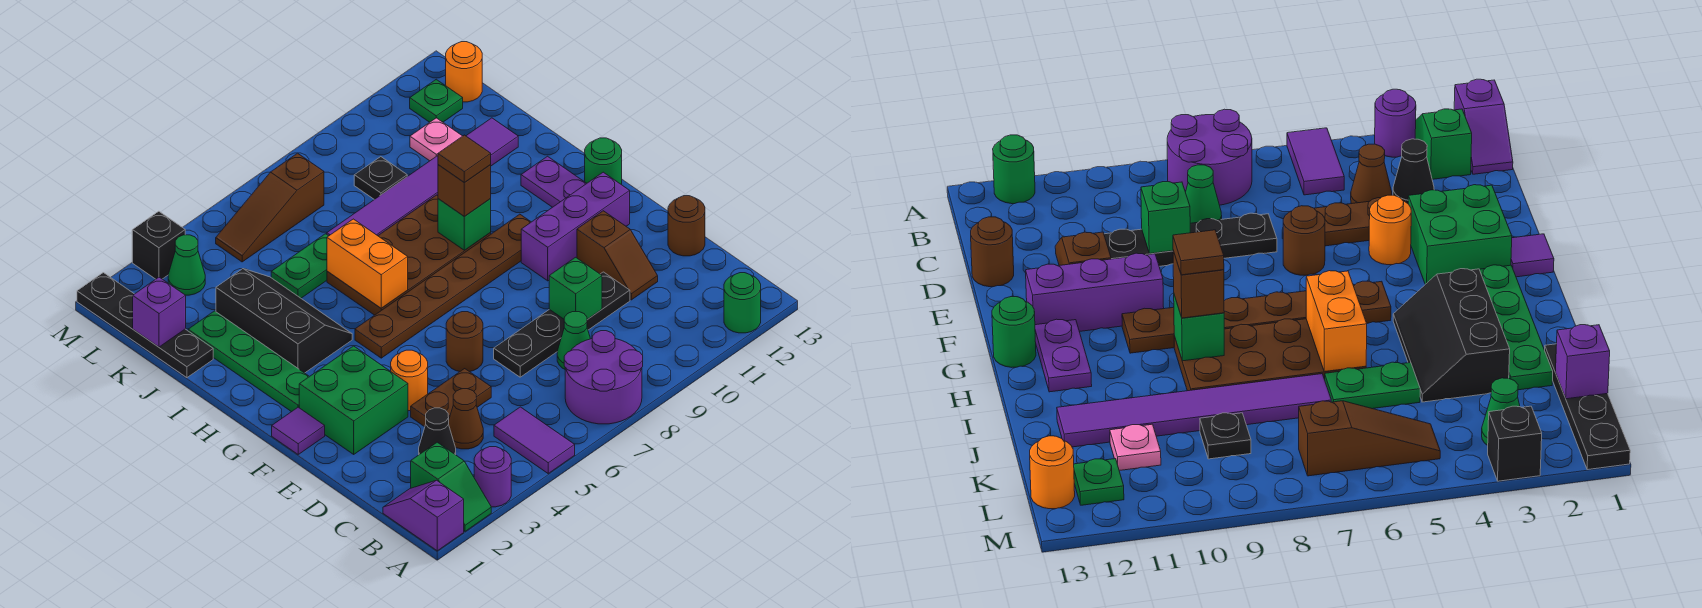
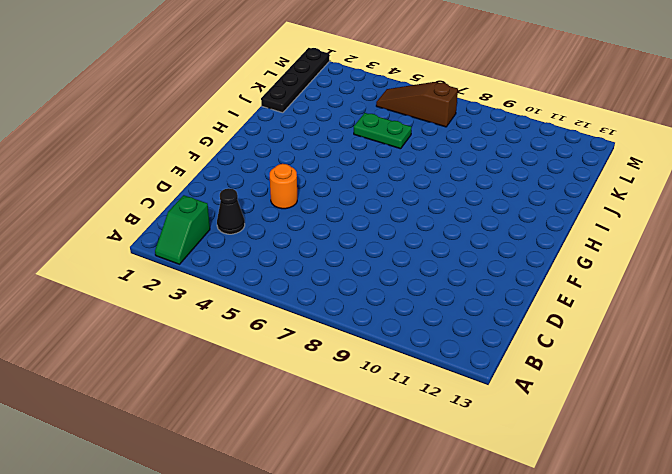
none -> purple slope A1:B1 level 1 top A
none -> purple round brick A3 level 1
none -> purple tile A5:B5 level 1
none -> purple round brick A7:B8 level 1

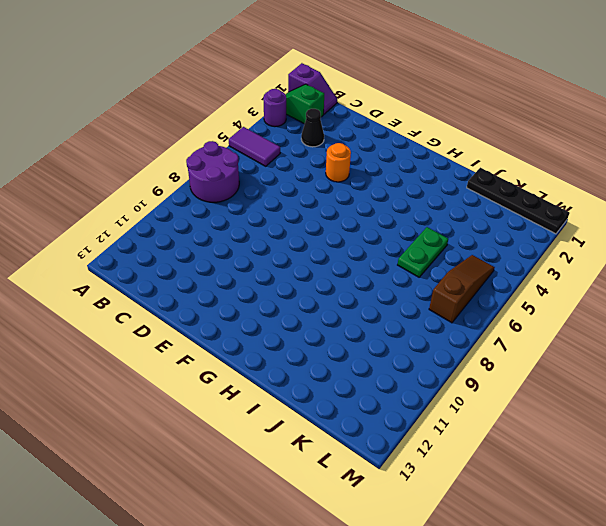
none -> green round brick A12 level 1
none -> brown cone C4 level 1
none -> green cone C8 level 1
none -> brown plate D4:D5 level 1

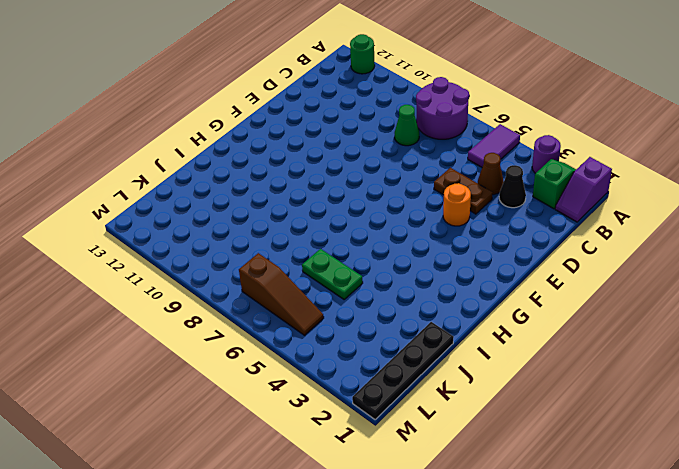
none -> black plate D7:D10 level 1
none -> brown slope D11:E11 level 1 top E
none -> brown round brick D13 level 1
none -> green brick E2:F3 level 1

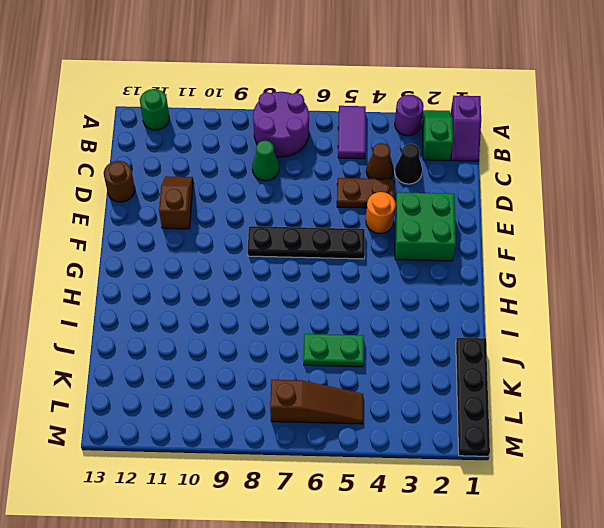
black plate F5:F8 level 1 -> black plate D7:D10 level 1
none -> brown round brick E6 level 1
none -> purple tile F1 level 1
none -> purple brick F10:F12 level 1
none -> green plate G2:J2 level 1

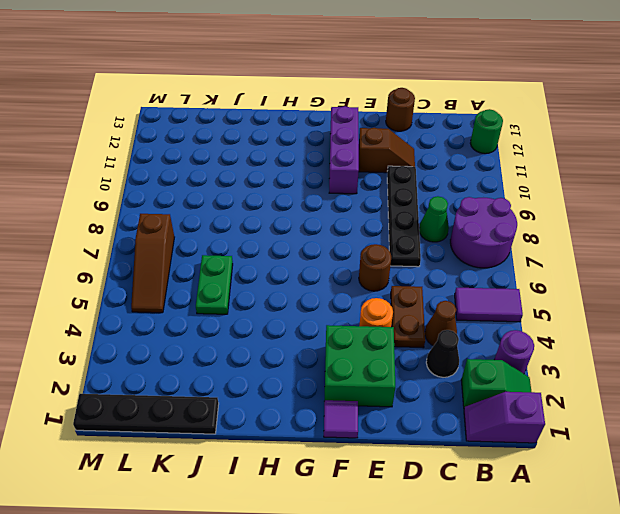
none -> green plate G2:J2 level 1
none -> brown plate G5:G10 level 1
none -> purple plate G12:H12 level 1
none -> green round brick G13 level 1

